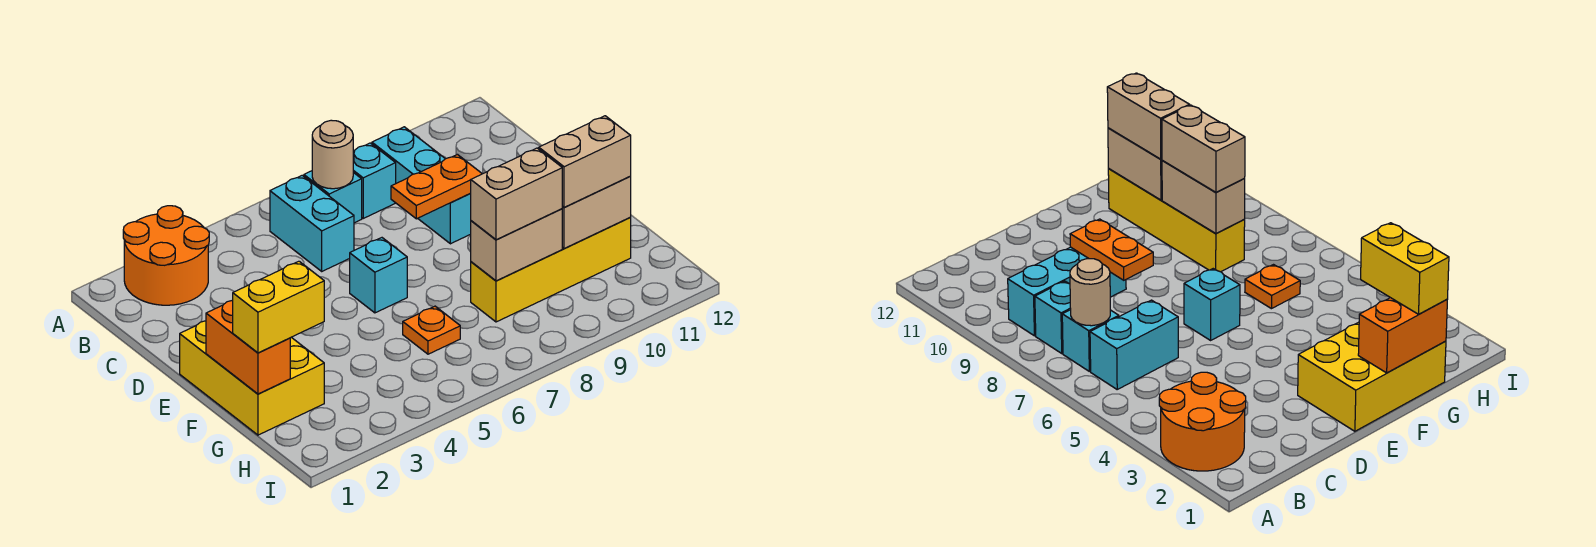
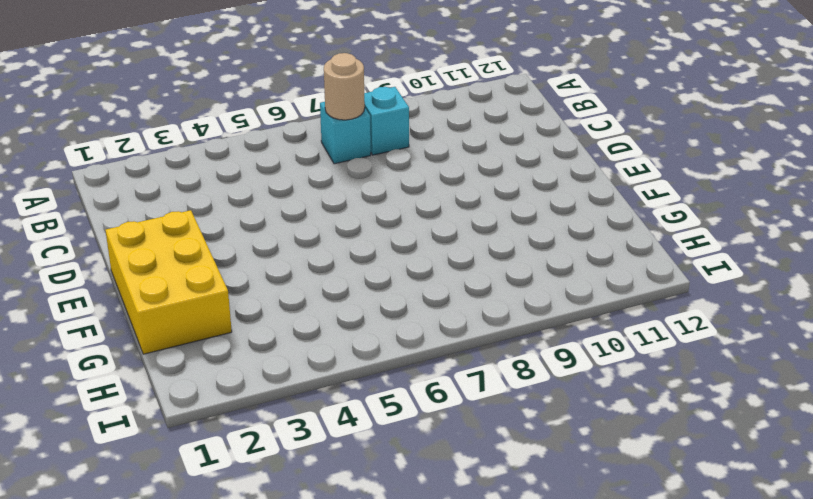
none -> orange round brick A2:B3 level 1
none -> cyan brick B6:C6 level 1
none -> cyan brick B9:D9 level 1

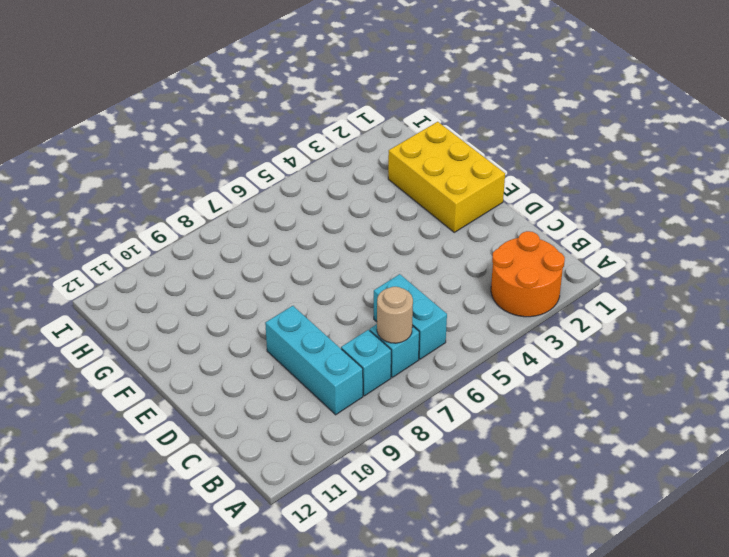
none -> cyan brick E6 level 1
none -> orange plate G6 level 1
none -> yellow brick G8:G11 level 1

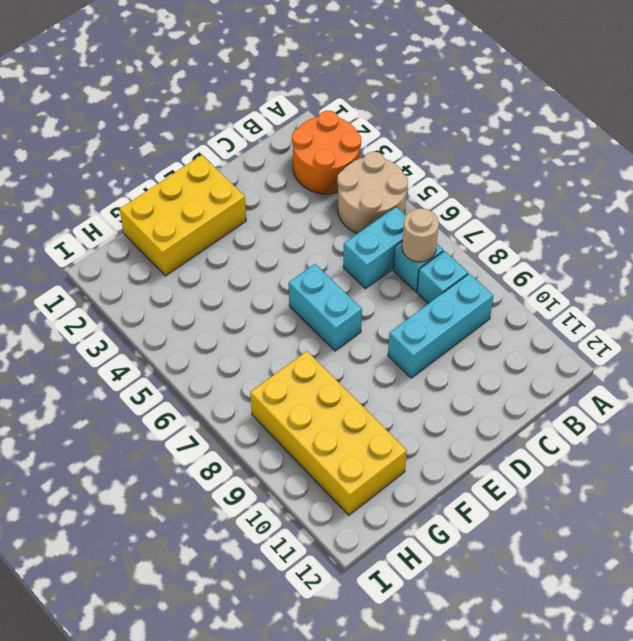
tan round brick A4:B5 level 1 -> none
cyan brick E6:E7 level 1 -> cyan brick E6 level 1
yellow brick G8:H11 level 1 -> yellow brick G8:G11 level 1
none -> orange plate G6 level 1
none -> orange plate D8:D9 level 2
none -> orange brick F1:G1 level 2

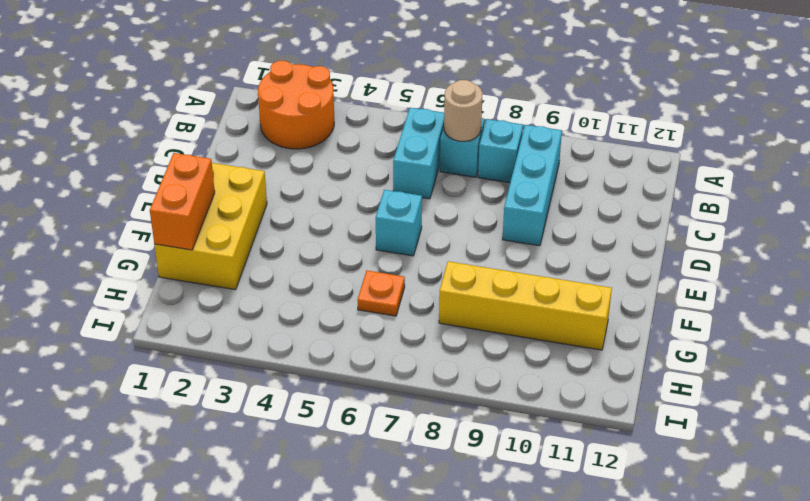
none -> orange plate D8:D9 level 2
none -> tan brick G8:G9 level 2
none -> tan brick G10:G11 level 2

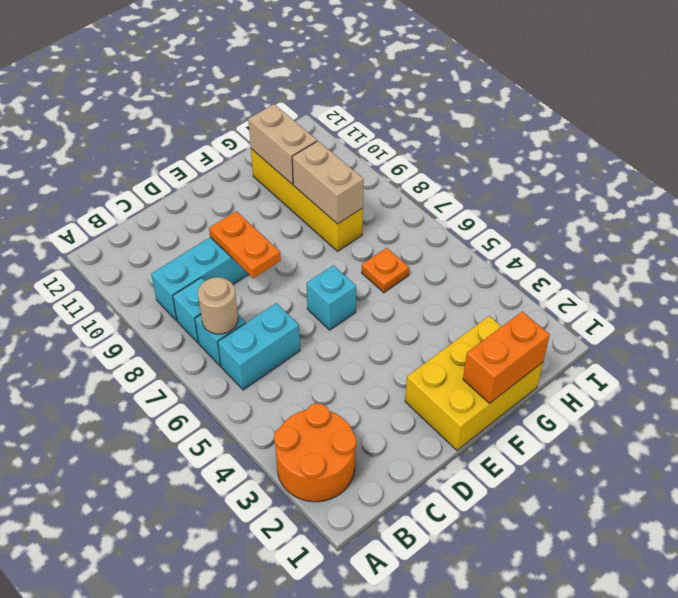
none -> yellow brick G1:G2 level 3
none -> tan brick G8:G9 level 3
none -> tan brick G10:G11 level 3

